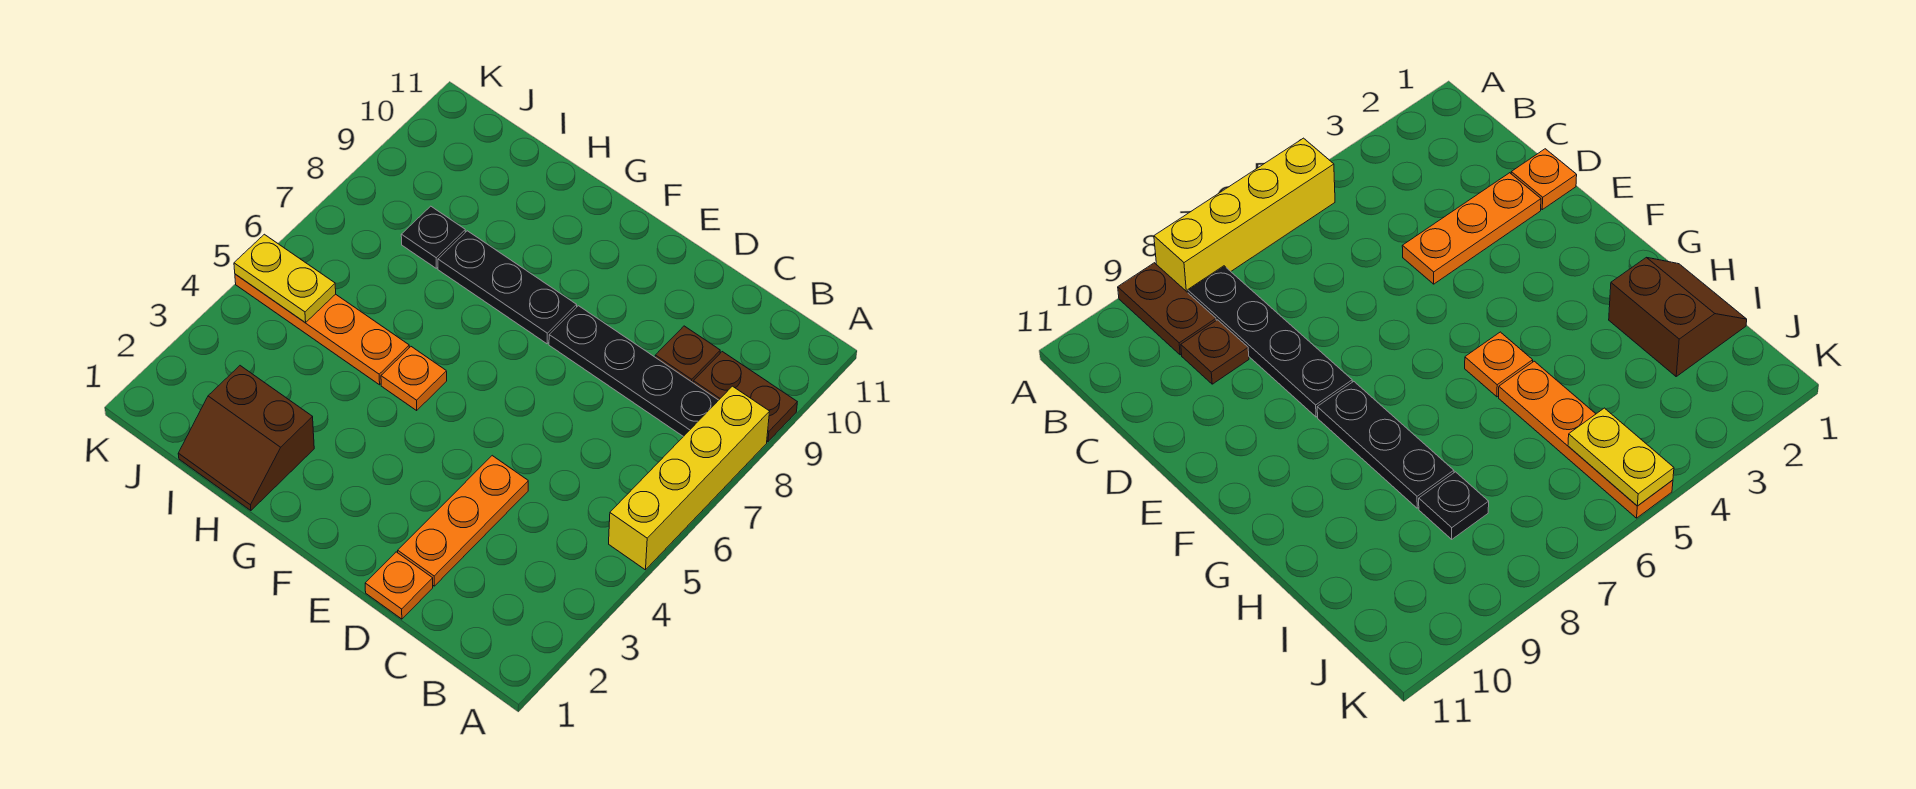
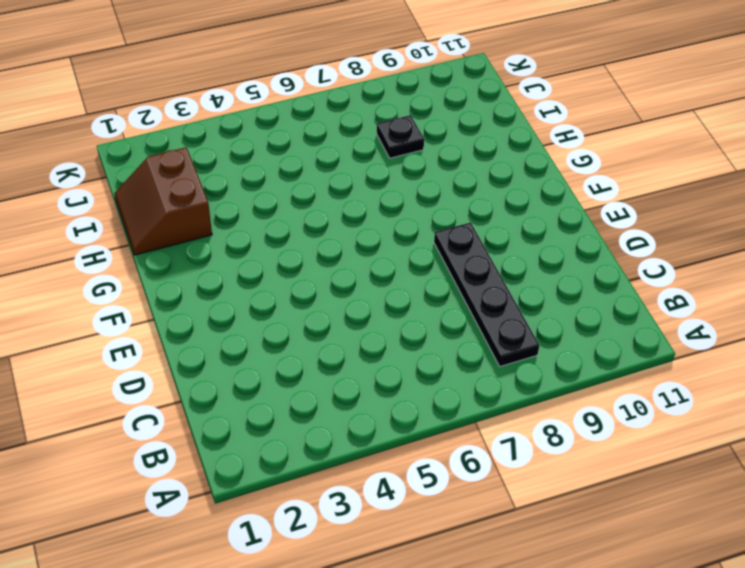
none -> yellow brick A5:A8 level 1
none -> brown plate A9:B9 level 1
none -> brown plate C9 level 1

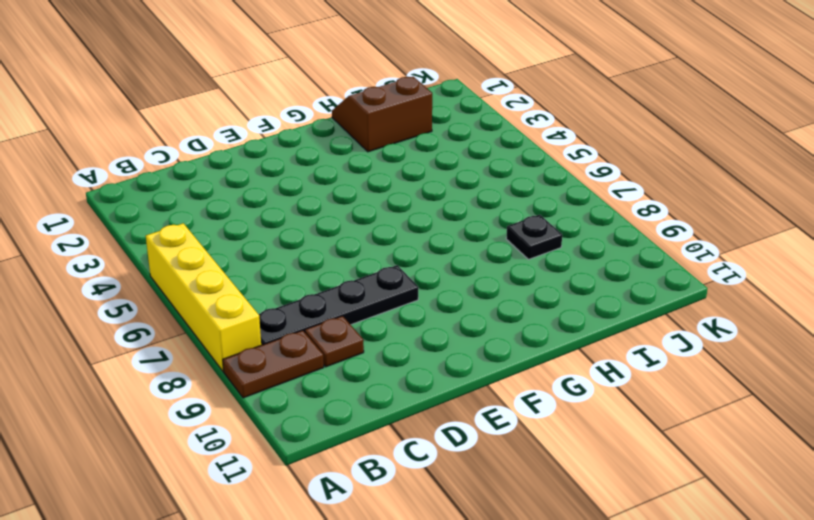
none -> orange plate D1 level 1
none -> orange plate D2:D4 level 1
none -> black plate F8:H8 level 1

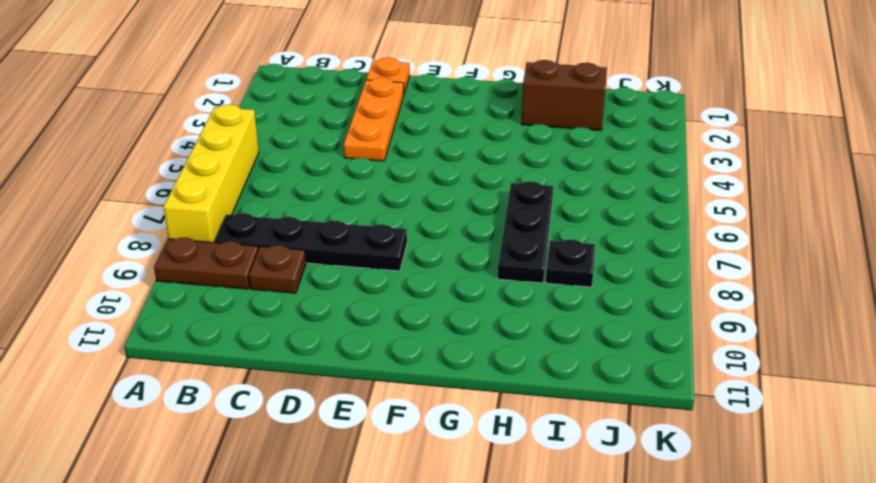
black plate H6:H8 level 1 -> black plate F8:H8 level 1
none -> orange plate G5 level 1
none -> orange plate H5:K5 level 1
none -> yellow plate J5:K5 level 2

